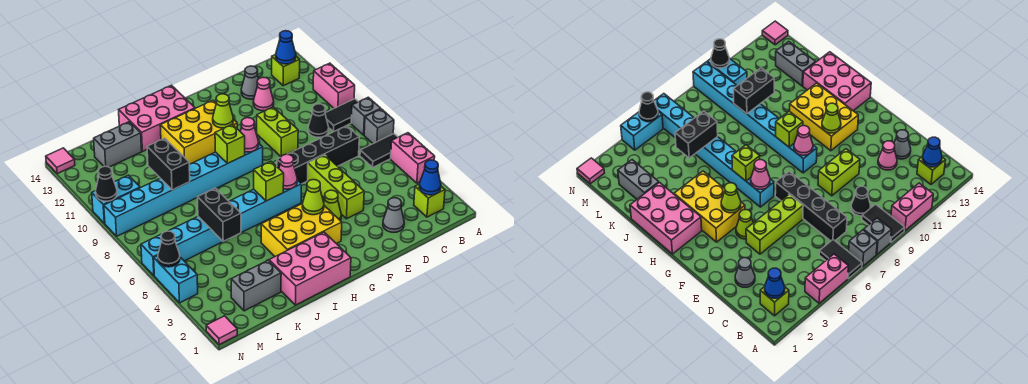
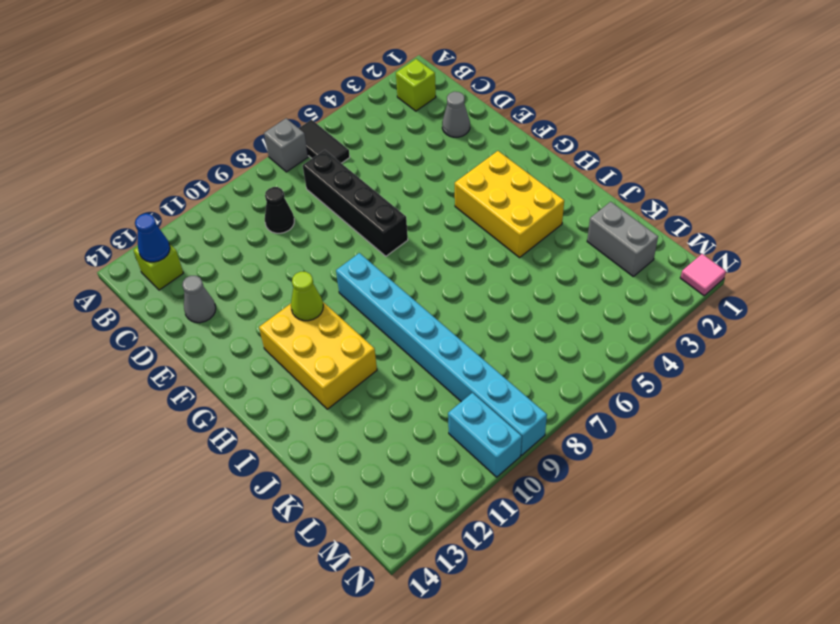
none -> pink brick A4:A5 level 1
none -> grey brick A8 level 1
none -> black tile A9:B9 level 1
none -> pink brick A10:A11 level 1

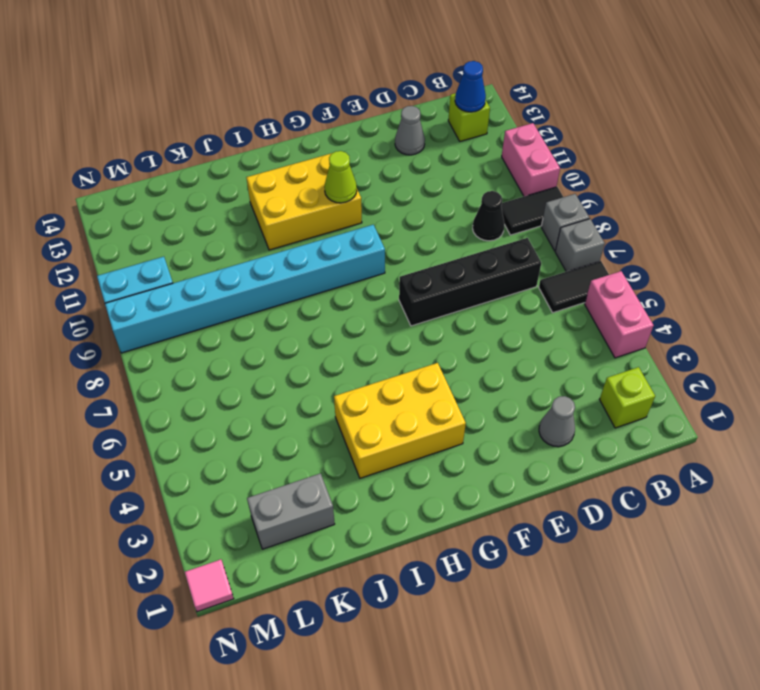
none -> pink cone D12 level 1
none -> lime brick E4:E6 level 1
none -> lime brick E9:E10 level 1
none -> lime cone F4 level 1

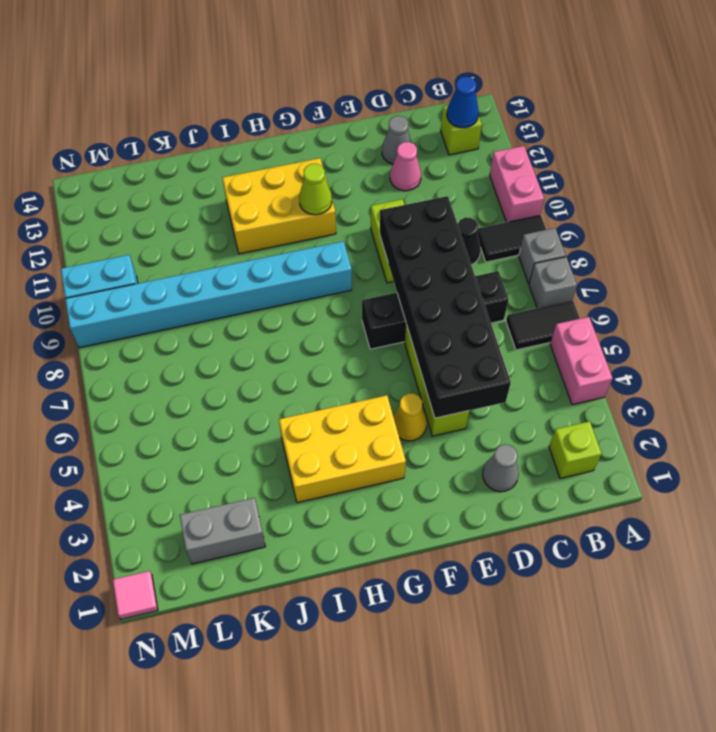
black brick D4:E9 level 2 -> none
yellow cone F4 level 1 -> lime cone F4 level 1
none -> cyan brick G6:N6 level 1
none -> pink brick H1:J2 level 1
none -> pink brick H13:J14 level 1
none -> grey brick K13:L13 level 1

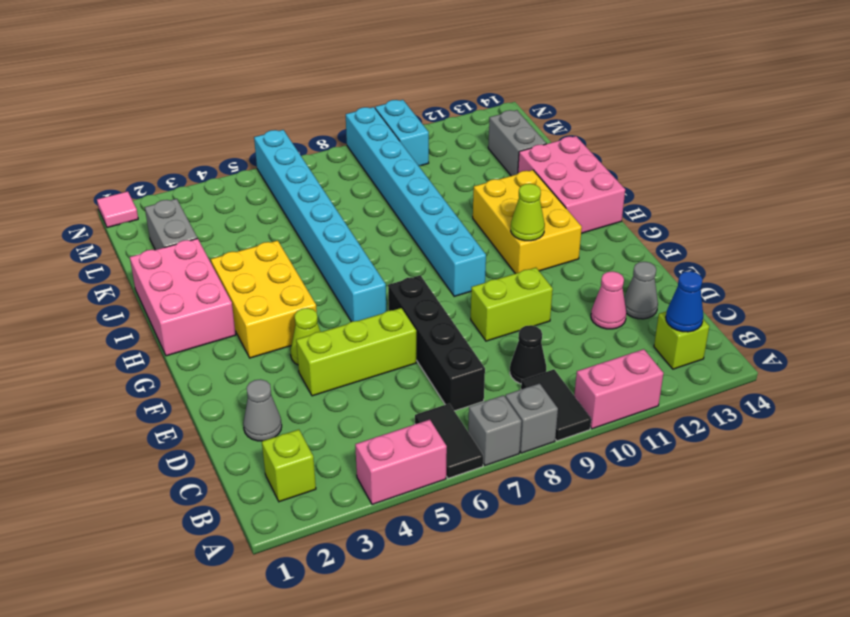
none -> cyan brick N4:N5 level 1
none -> pink tile N14 level 1
none -> blue cone B2 level 2
none -> lime cone G4 level 2

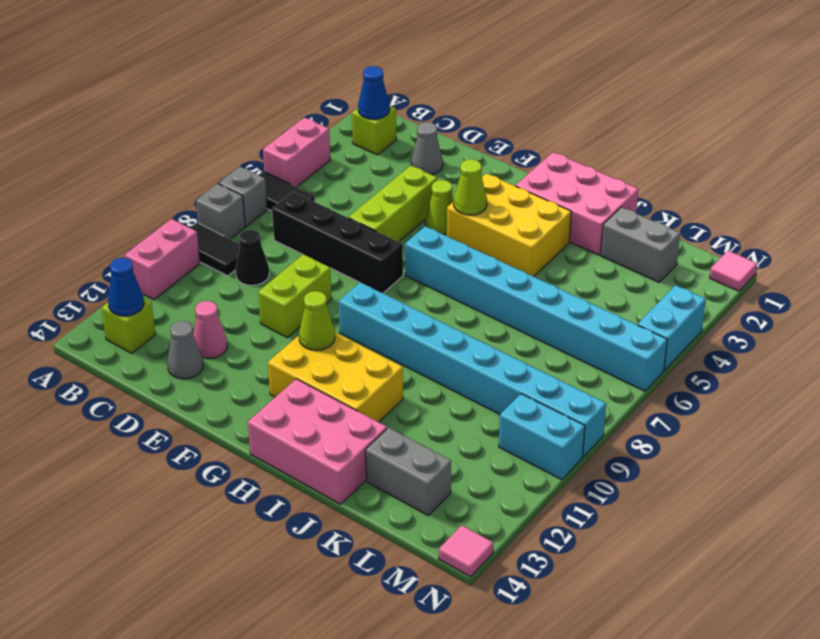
none -> pink cone G6 level 2
none -> pink cone G9 level 2
none -> lime brick H6 level 2
none -> lime brick H9 level 2

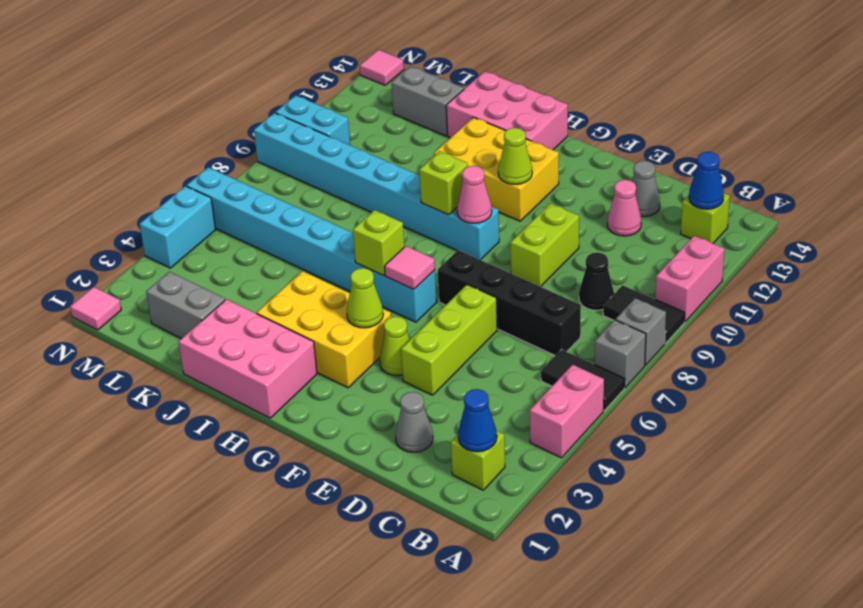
pink tile G6 level 2 -> pink cone G6 level 2
none -> black brick K5:K6 level 2
none -> black brick K9:K10 level 2
none -> black cone N5 level 2
none -> black cone N10 level 2

